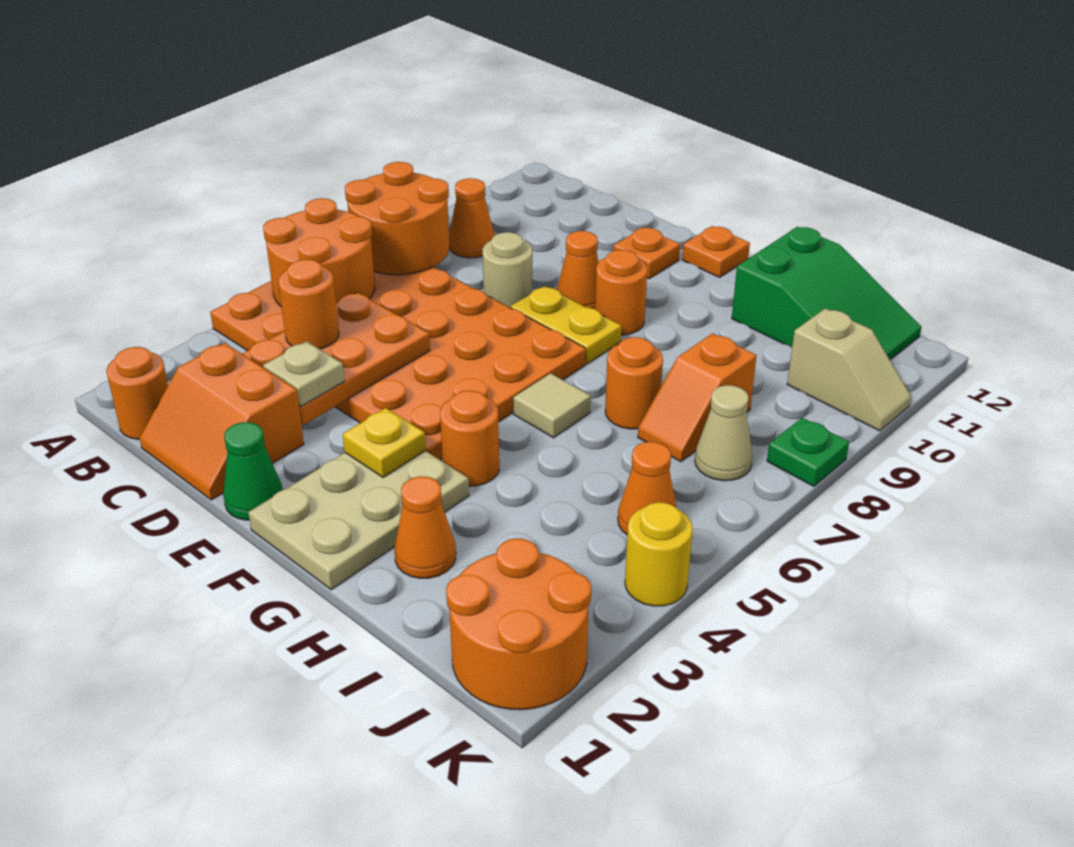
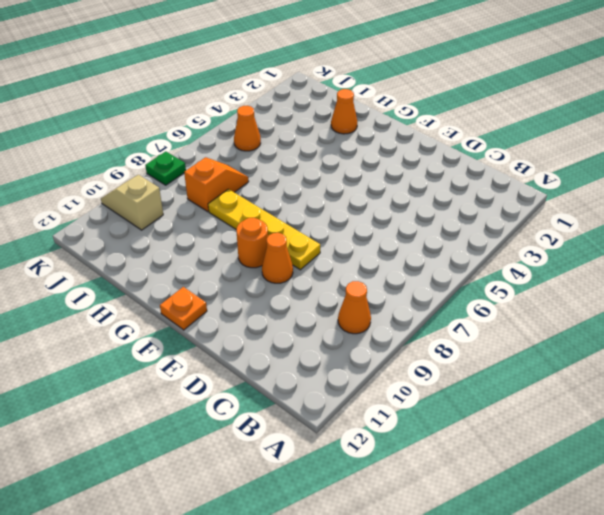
yellow plate E8:H8 level 1 -> yellow plate E8:F8 level 1
none -> orange plate A4:F7 level 1
none -> orange round brick B1 level 1
none -> orange slope C1:D2 level 1 top 2
none -> tan round brick D8 level 1

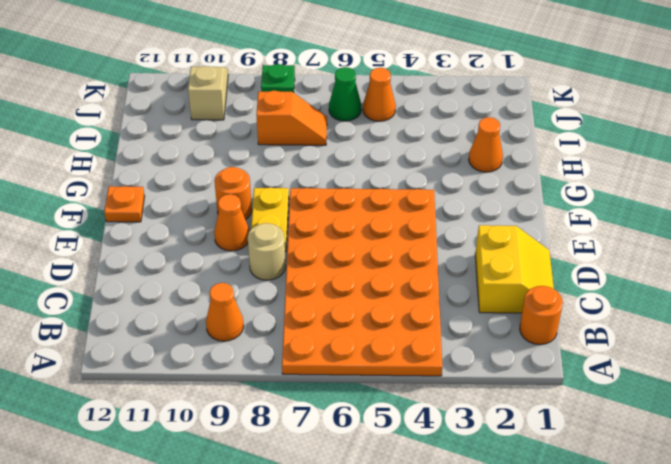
yellow slope C1:D2 level 1 top 2 -> orange slope C1:D2 level 1 top 2
green cone J6 level 1 -> green cone E1 level 1
none -> orange plate E11 level 1
none -> tan plate F1:G3 level 1
none -> orange round brick G4 level 1
none -> tan tile G6 level 1

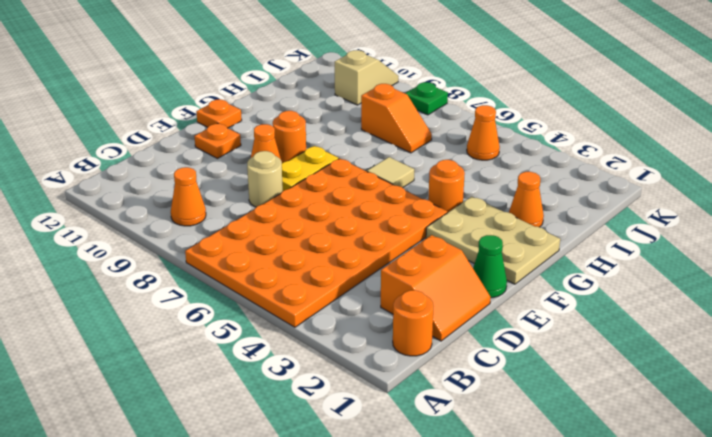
none -> orange round brick H7 level 1
none -> green slope H11:J12 level 1 top H
none -> orange round brick J1:K2 level 1
none -> tan cone J7 level 1

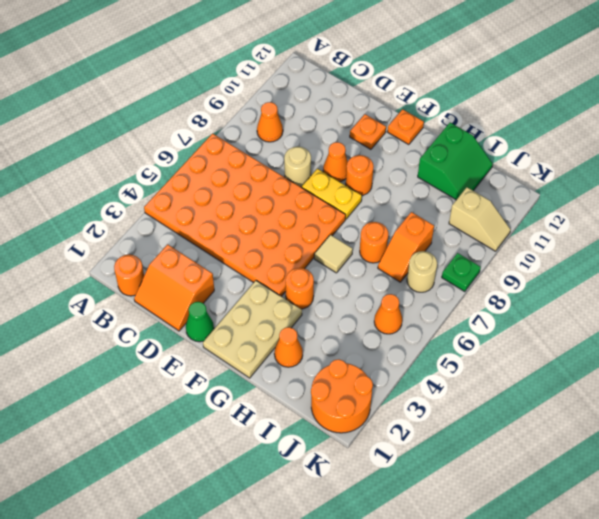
green slope H11:I12 level 1 top H -> green slope H11:J12 level 1 top H
tan round brick J7 level 1 -> tan cone J7 level 1
none -> yellow round brick K4 level 1
none -> orange round brick A5:B6 level 2
none -> orange round brick A7:B8 level 2
none -> orange plate C3:D5 level 2

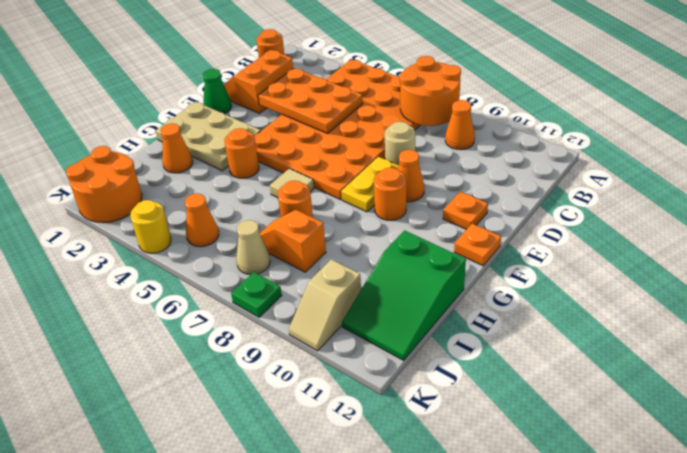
none -> orange round brick A5:B6 level 2
none -> yellow plate F3 level 2
none -> orange round brick C4 level 3
none -> tan plate D3 level 3

